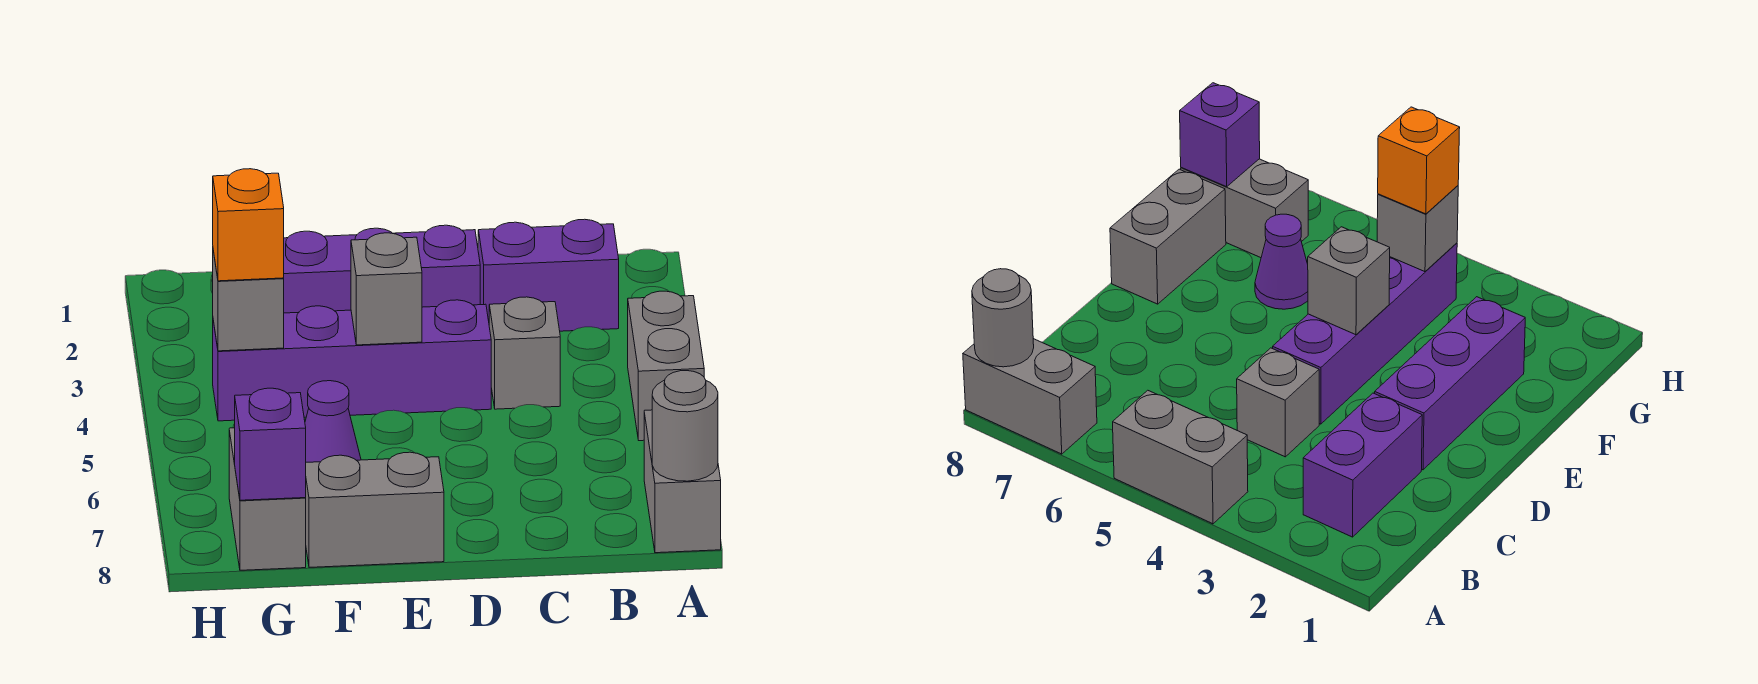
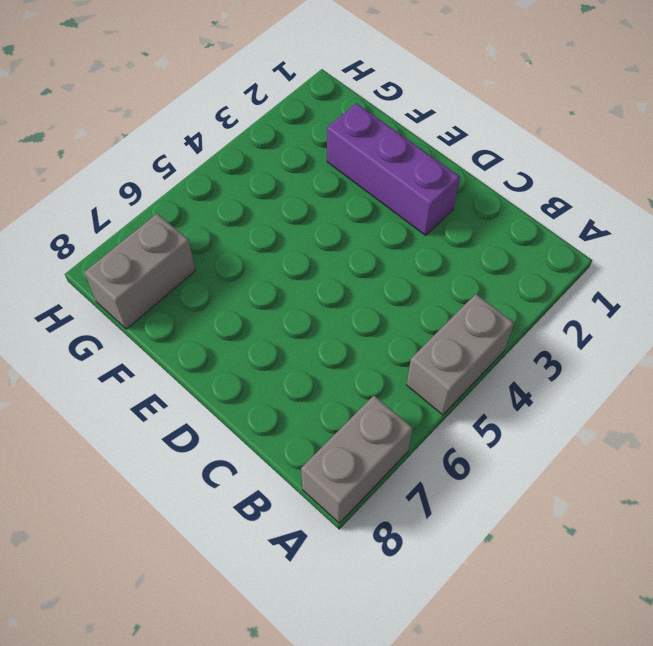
none -> purple brick B2:C2 level 1
none -> grey brick C4 level 1
none -> purple brick D4:G4 level 1

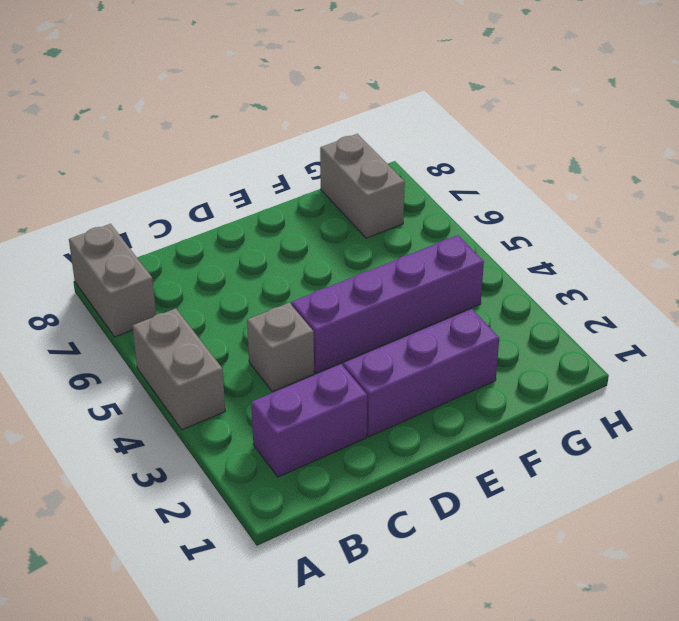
none -> grey brick E8:F8 level 1
none -> purple cone F6 level 1
none -> grey round brick A8 level 2

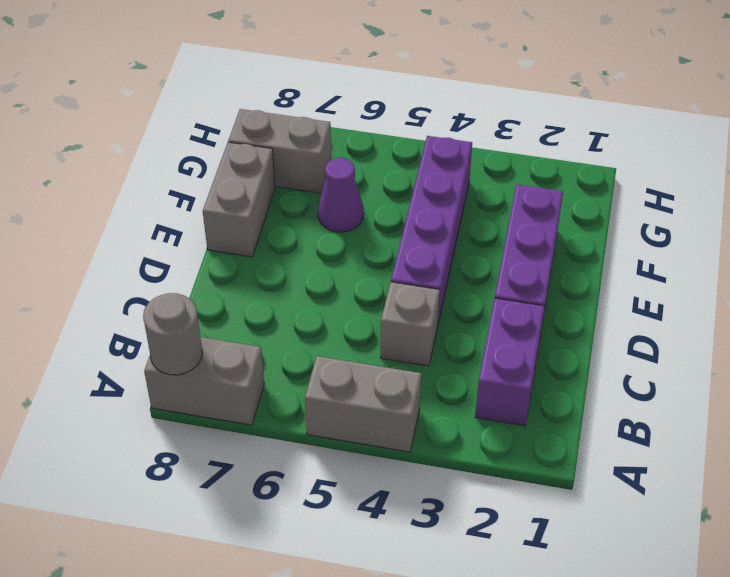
none -> grey brick E4 level 2
none -> grey brick G4 level 2
none -> purple brick G8 level 2

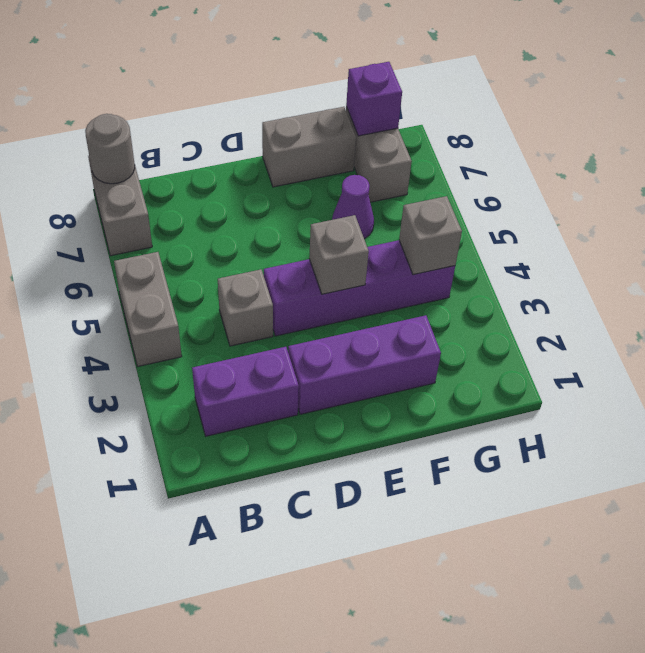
none -> orange brick G4 level 3

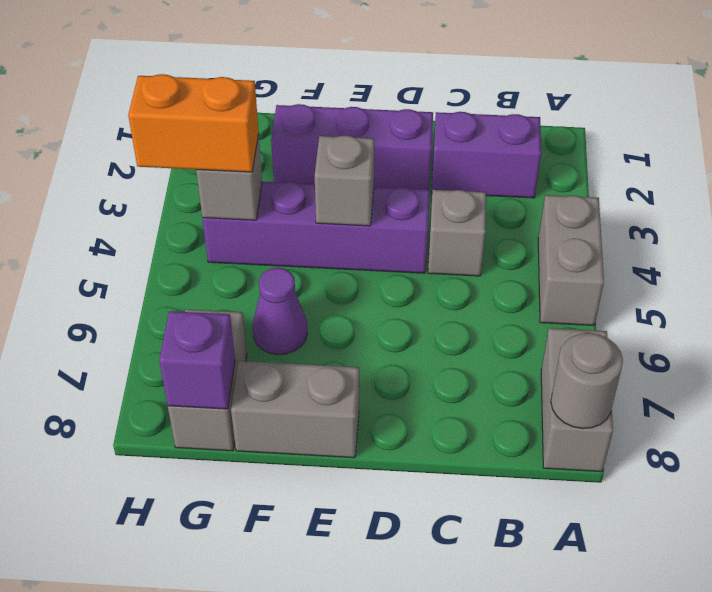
orange brick G4:H4 level 3 -> orange brick G4 level 3

